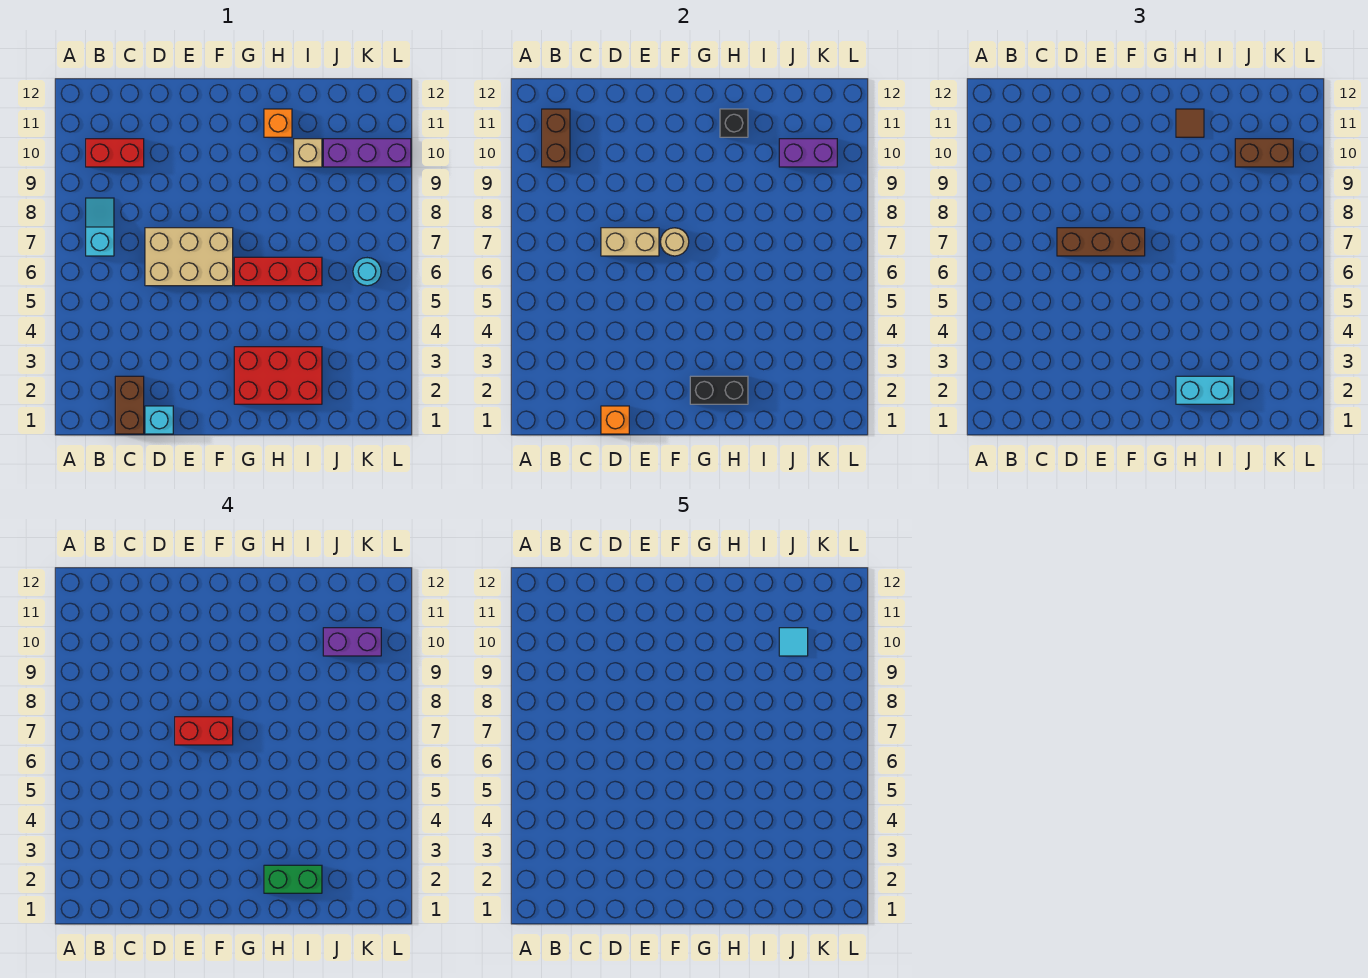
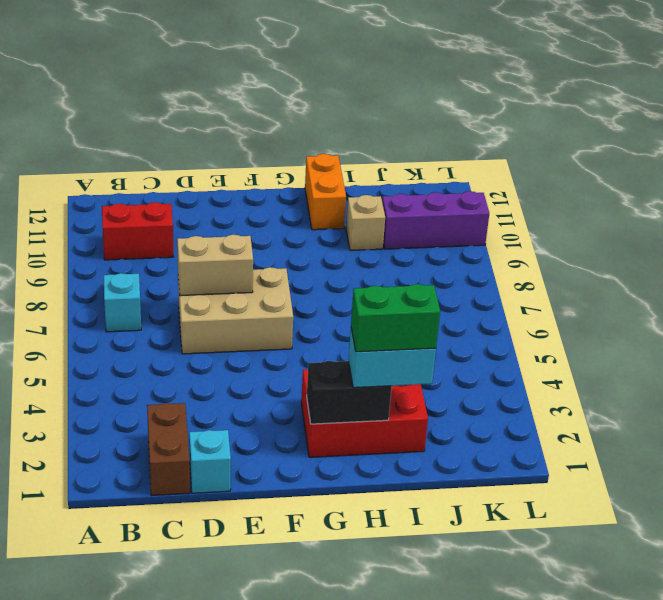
orange brick H11:H12 level 1 -> orange brick H11 level 1
none -> red brick G6:I6 level 1
none -> cyan round brick K6 level 1
none -> brown brick B10:B11 level 2

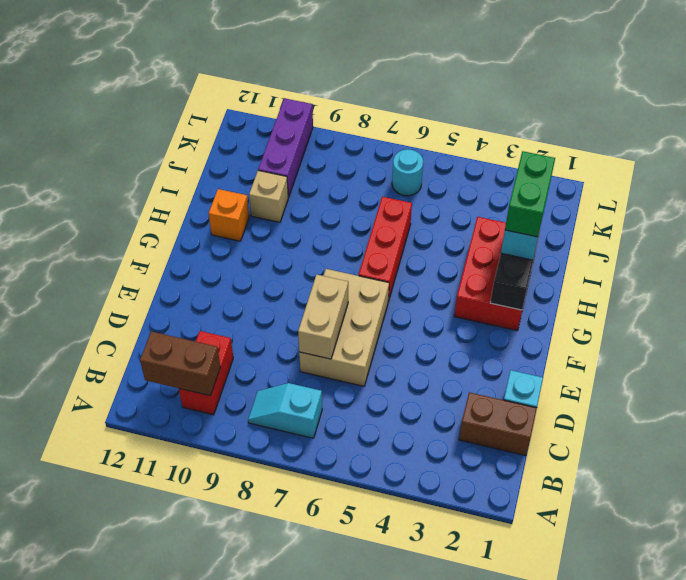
none -> orange brick D1 level 2
none -> tan round brick F7 level 2
none -> black brick H11 level 2

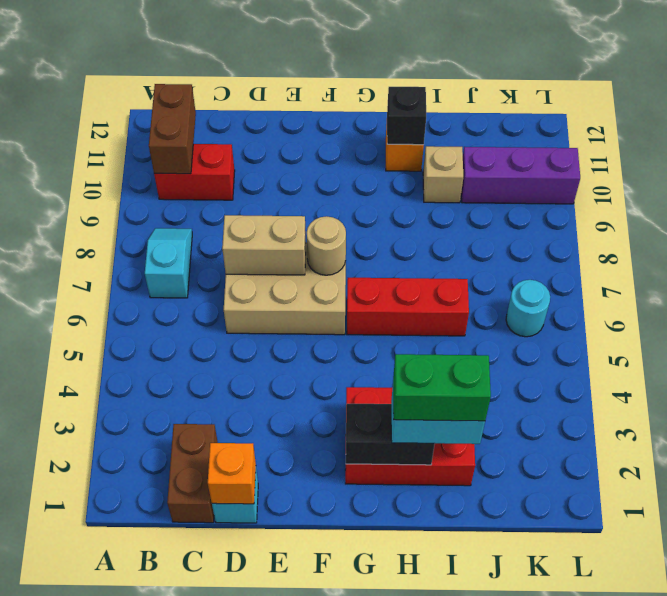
none -> purple brick J10:K10 level 2
none -> brown brick D7:F7 level 3
none -> brown tile H11 level 3

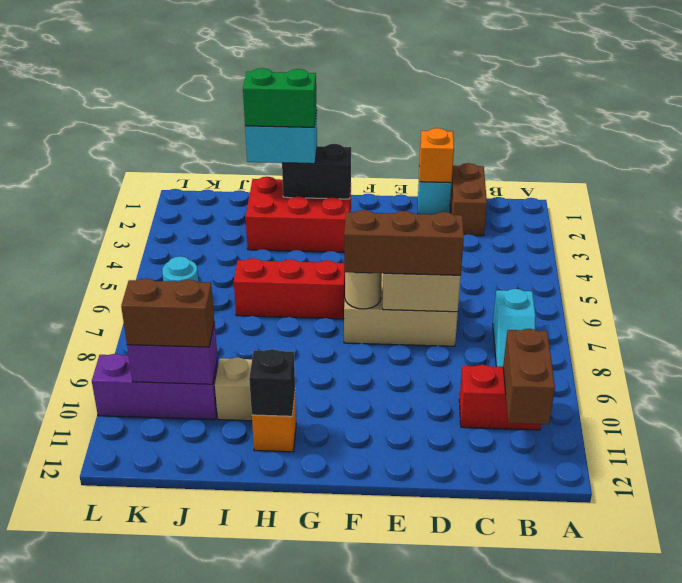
none -> brown tile H11 level 3
none -> red brick E7:F7 level 4
none -> purple brick J10:K10 level 4

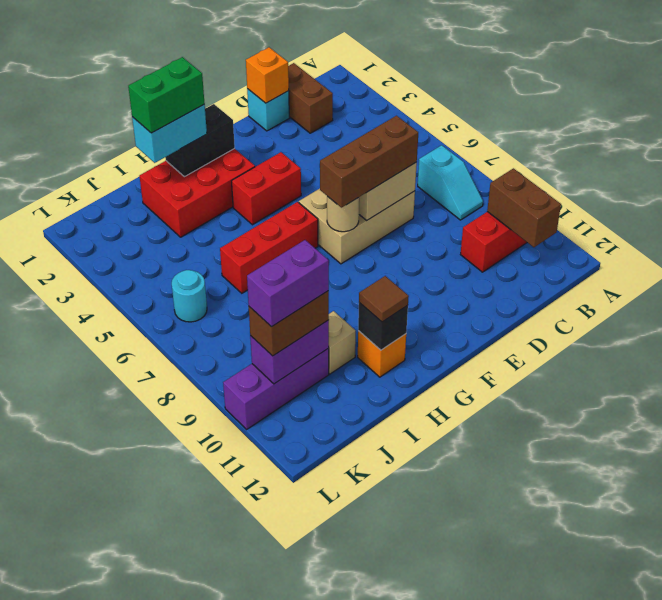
red brick F4:G4 level 1 -> red brick E7:F7 level 4
none -> cyan tile J10 level 5

